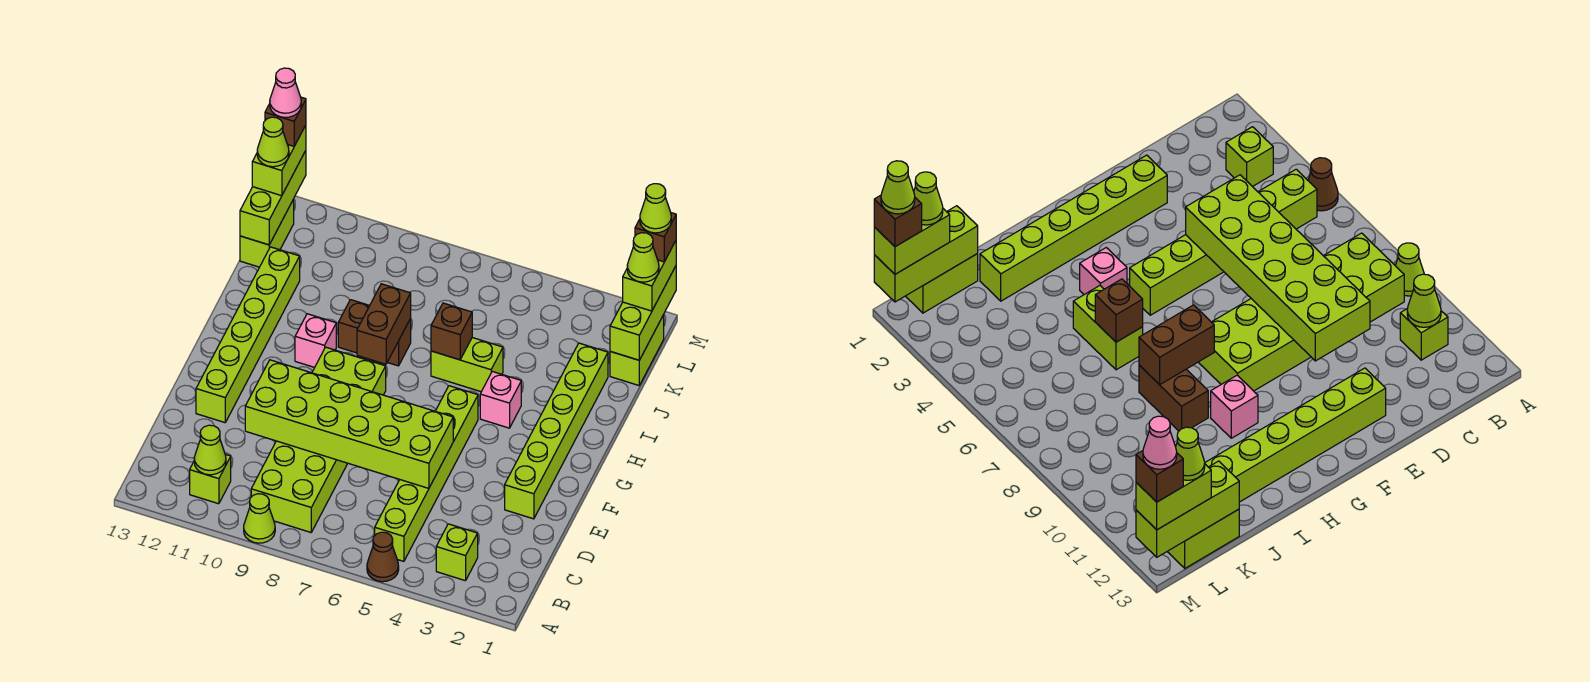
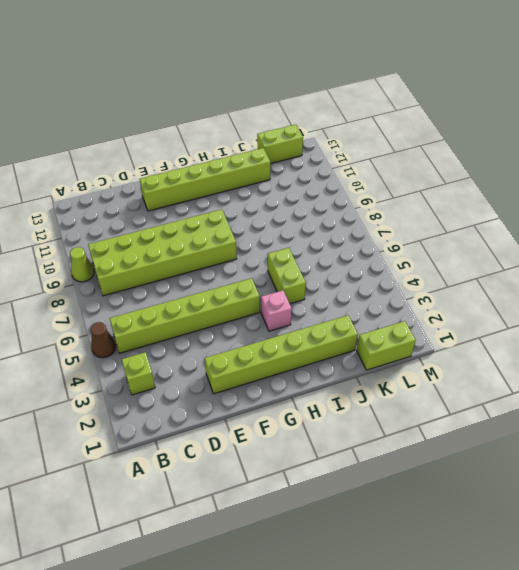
none -> lime brick B11 level 1
none -> pink brick H10 level 1
none -> brown brick I8:I9 level 1

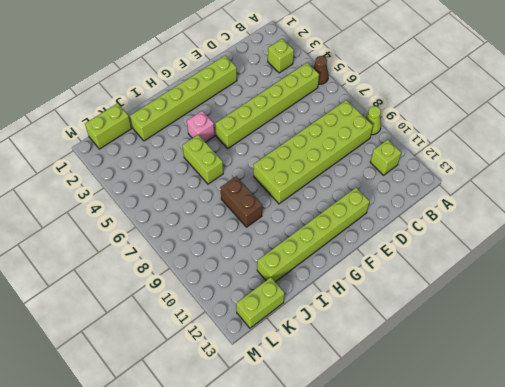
none -> pink brick H10 level 1
none -> lime cone B11 level 2
none -> lime brick D5:E10 level 2

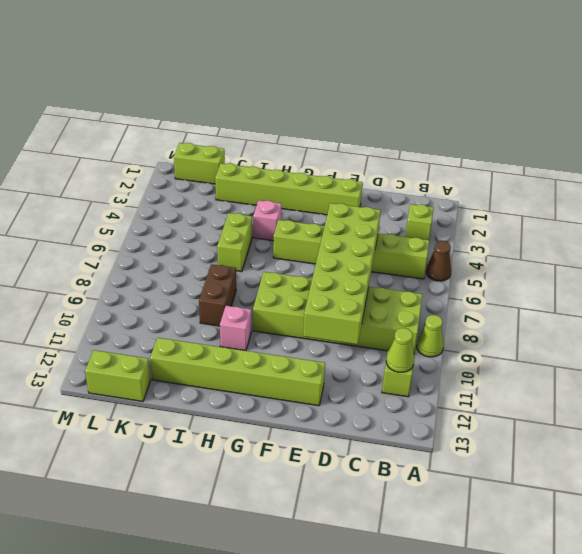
none -> brown brick H8:I8 level 2
none -> brown brick I6 level 2
none -> lime brick K1:M1 level 2

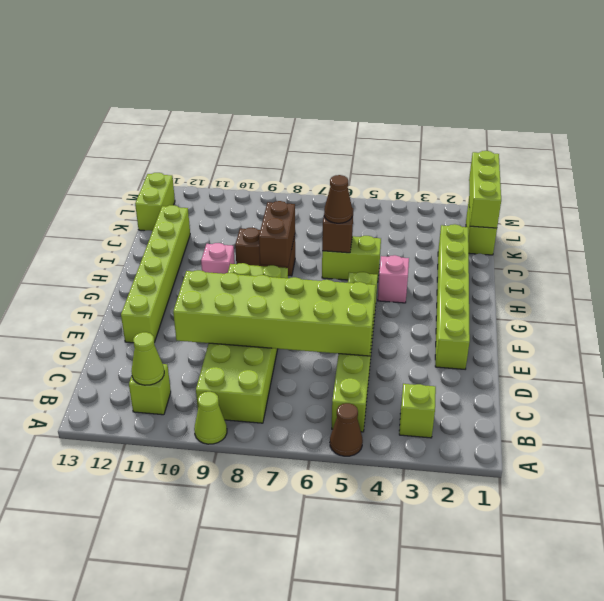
brown cone I6 level 3 -> none
none -> lime brick K13:M13 level 2
none -> lime brick L1:M1 level 3
none -> lime brick L13:M13 level 3

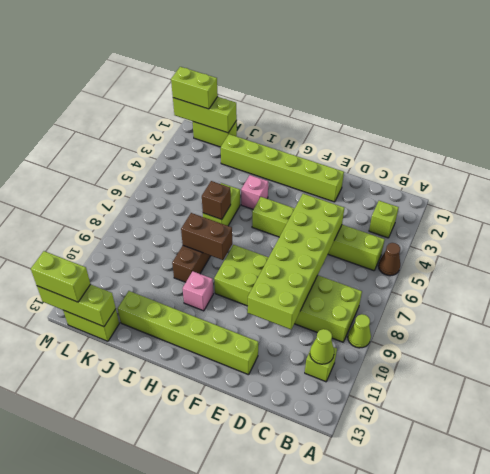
none -> lime cone L1 level 4
none -> lime cone L13 level 4
none -> brown brick M1 level 4

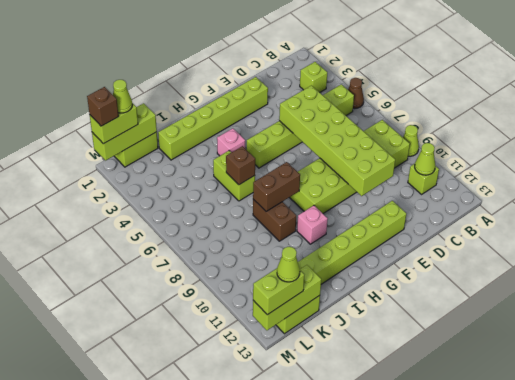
none -> brown brick M13 level 4
none -> lime cone M1 level 5
none -> pink cone M13 level 5

